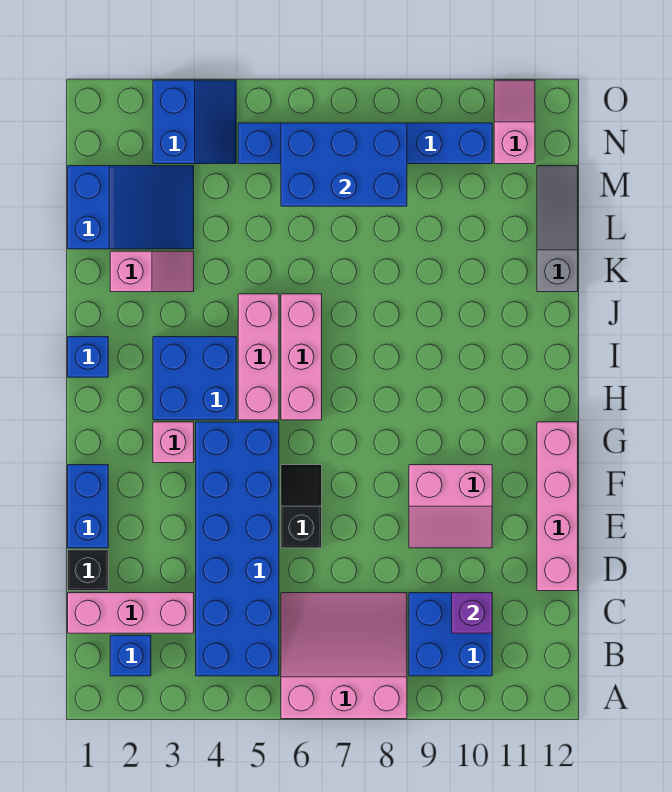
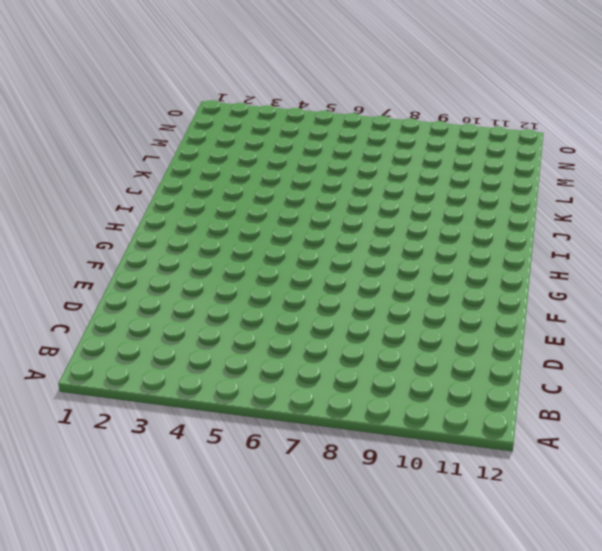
none -> pink slope A6:C8 level 1 top A
none -> blue brick B2 level 1
none -> blue brick B4:G5 level 1

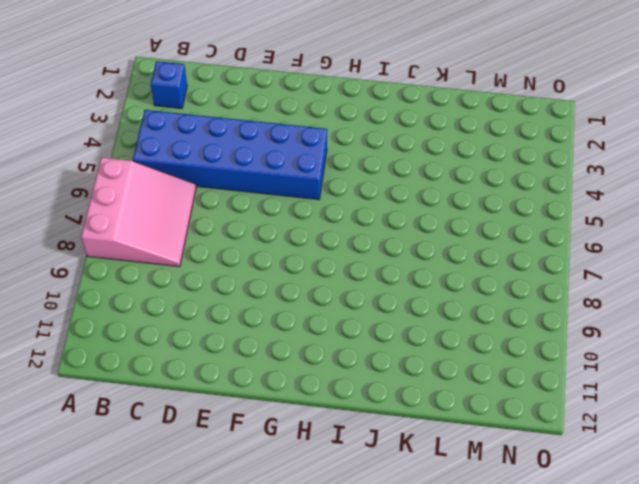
none -> blue brick B9:C10 level 1
none -> pink brick C1:C3 level 1
none -> black brick D1 level 1

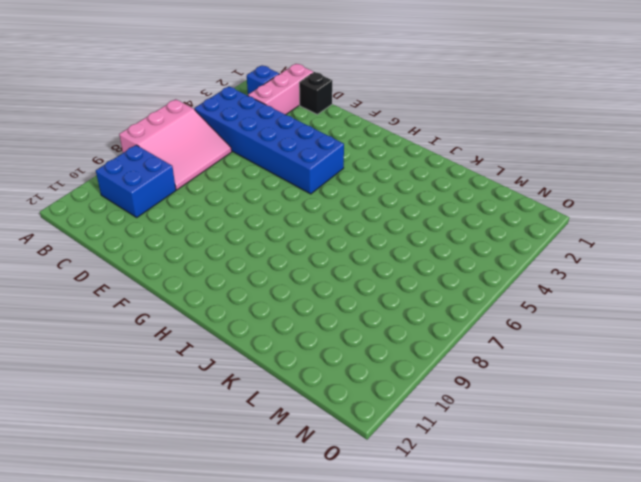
none -> pink brick D12:G12 level 1
none -> blue brick E1:F1 level 1
none -> black slope E6:F6 level 1 top E

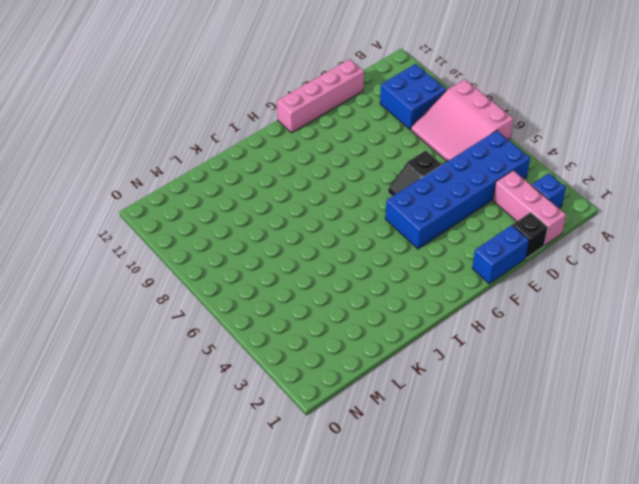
none -> pink slope E9:F10 level 1 top F
none -> pink brick G3 level 1
none -> blue brick H3:I4 level 1

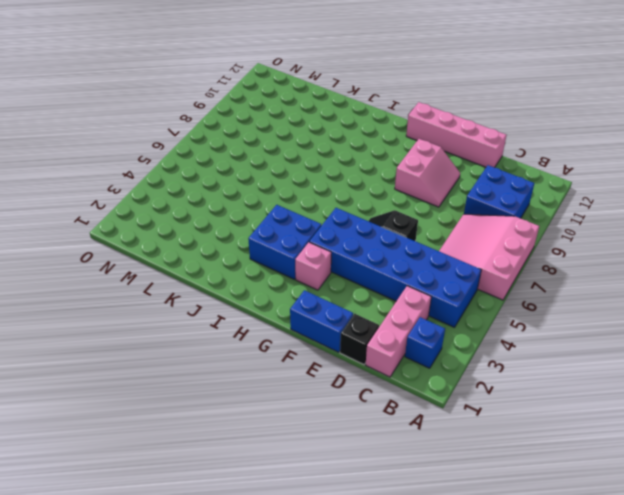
none -> pink brick H5:J5 level 1
none -> pink brick H6:J6 level 1
none -> blue brick I1 level 1

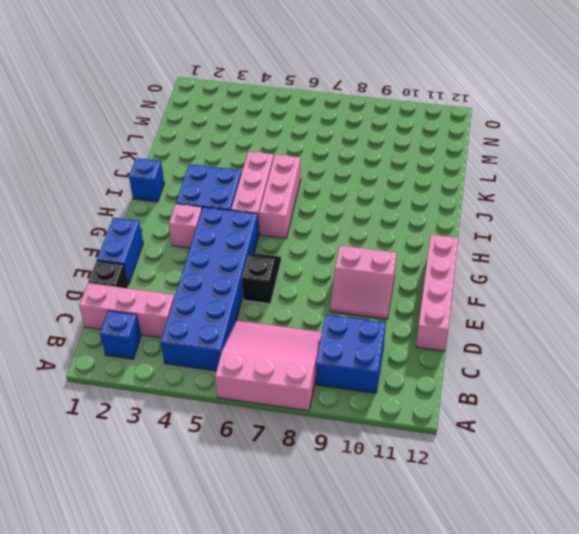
none -> pink slope K2:K3 level 1 top 2
none -> grey slope K12:M12 level 1 top K
none -> blue slope L1:M3 level 1 top 1

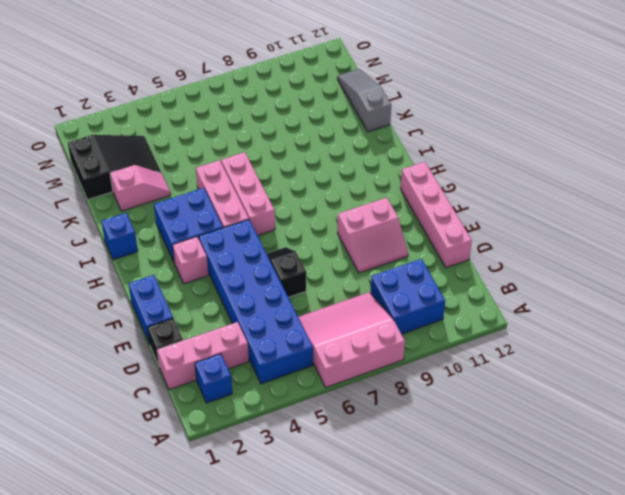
black slope L1:M3 level 1 top 1 -> blue slope L1:M3 level 1 top 1
none -> blue slope N3:O4 level 1 top 3
none -> blue brick N5:N10 level 1
none -> pink slope N11:O11 level 1 top N

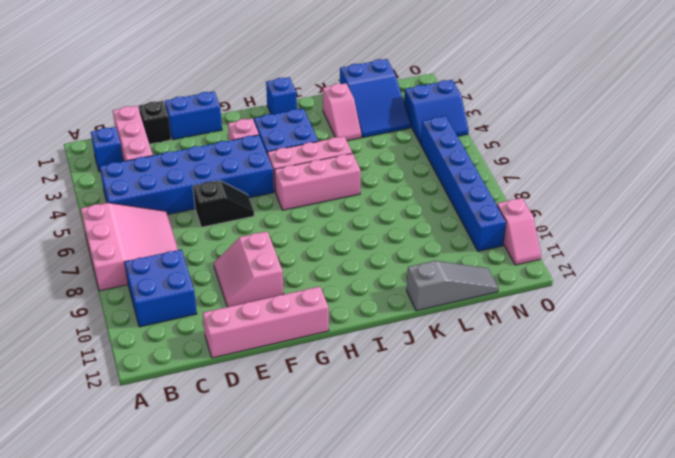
pink slope O10:O11 level 1 top 10 -> pink slope N11:O11 level 1 top N
none -> purple brick C10 level 2
none -> blue brick M6:N8 level 2

